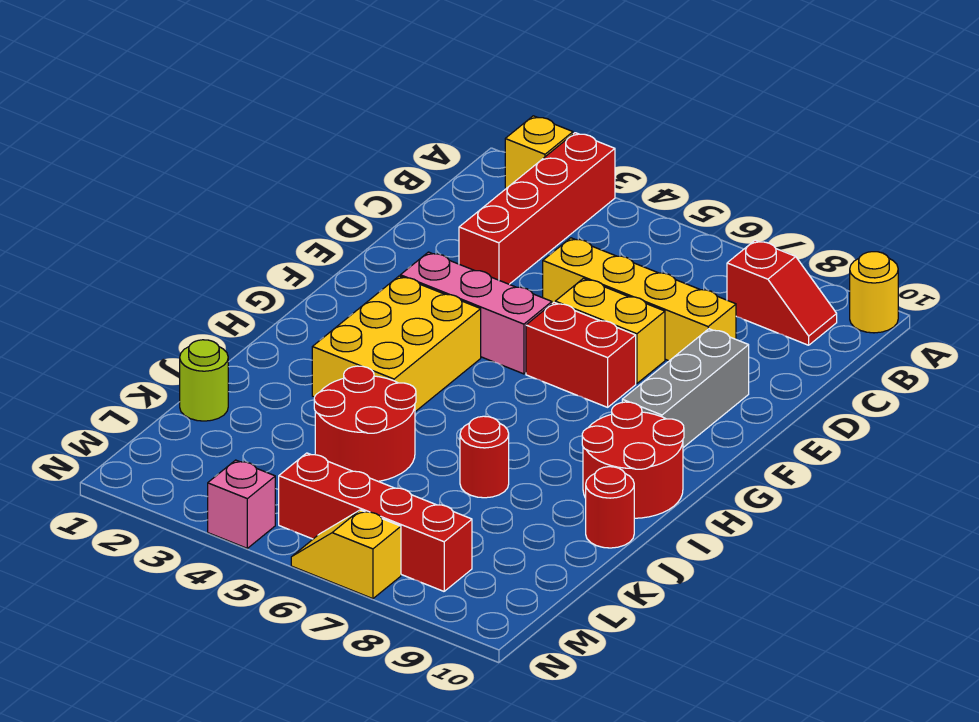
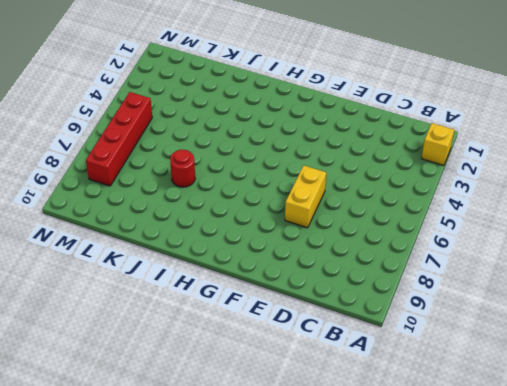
none -> red brick A3:D3 level 1
none -> yellow round brick A10 level 1
none -> red slope B8:B9 level 1 top 8

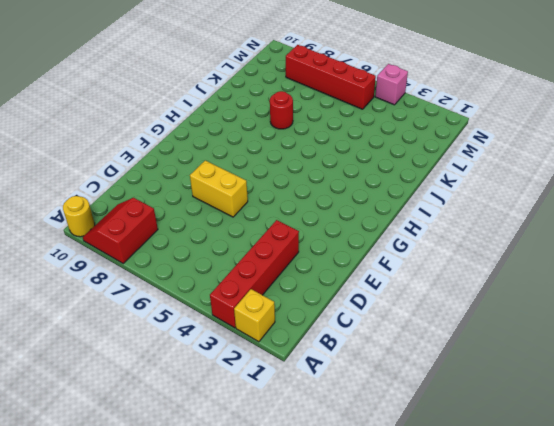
red slope A8:B9 level 1 top 8 -> red slope B8:B9 level 1 top 8
none -> yellow brick D5:D8 level 1
none -> grey brick E9:G9 level 1
none -> pink brick F3:F5 level 1

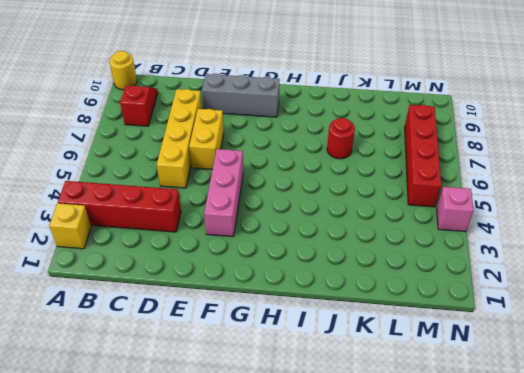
none -> red brick F6:F7 level 1
none -> yellow brick G3:I4 level 1
none -> red round brick H9:I10 level 1

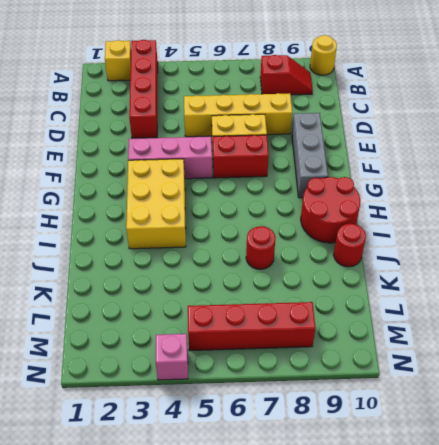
none -> red round brick J4:K5 level 1
none -> lime round brick K1 level 1
none -> yellow slope N6:N7 level 1 top 7

